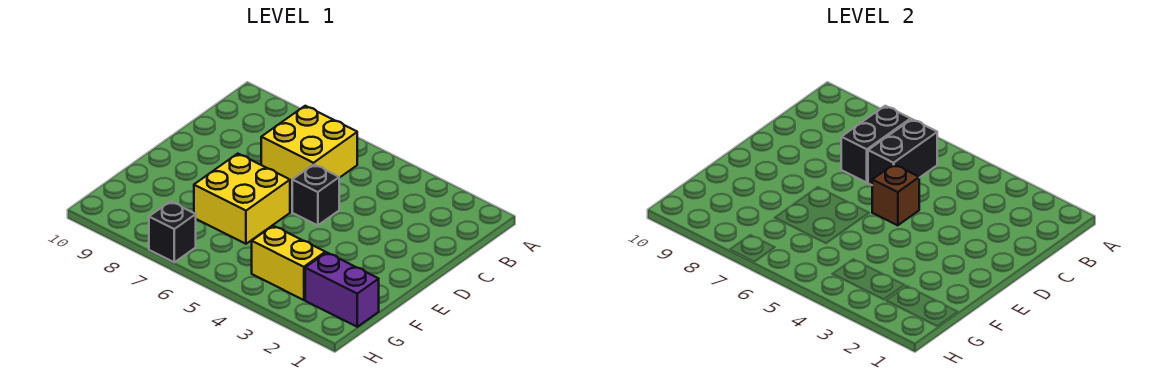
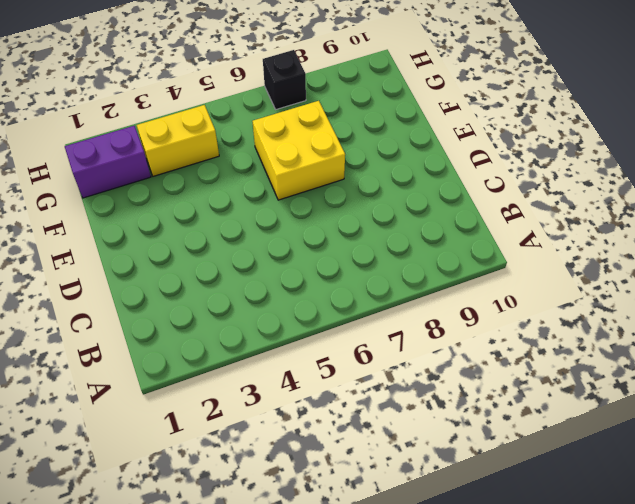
none -> yellow brick B6:C7 level 1
none -> black brick D5 level 1

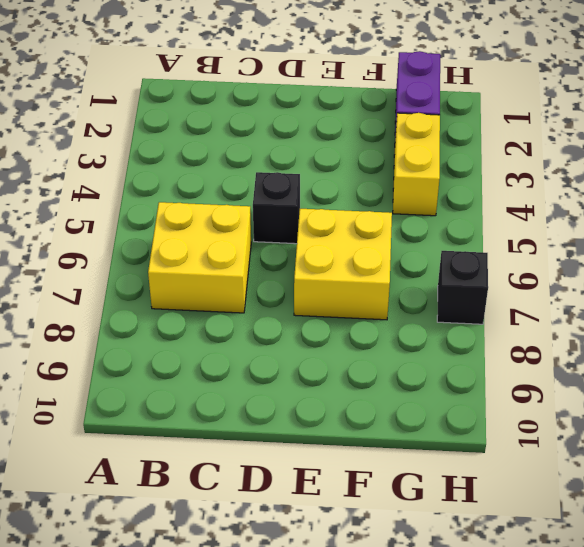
none -> black brick B6:C6 level 2
none -> black brick B7:C7 level 2

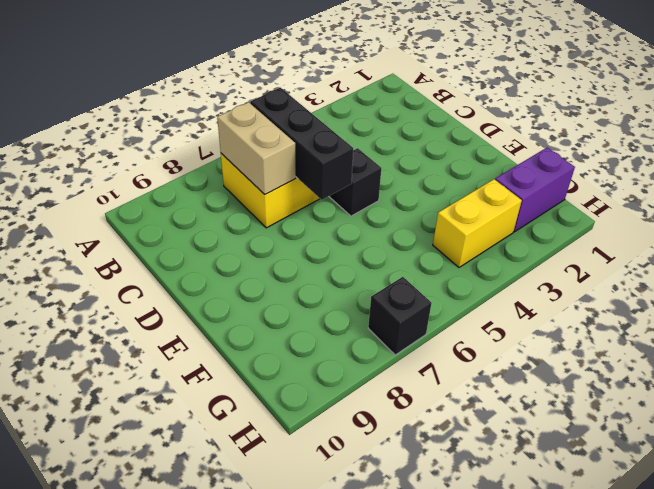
black brick B6:D6 level 2 -> black brick B6:C6 level 2
tan brick B7:C7 level 2 -> black brick B7:C7 level 2
none -> yellow brick E6:F7 level 1
none -> brown brick D5 level 2

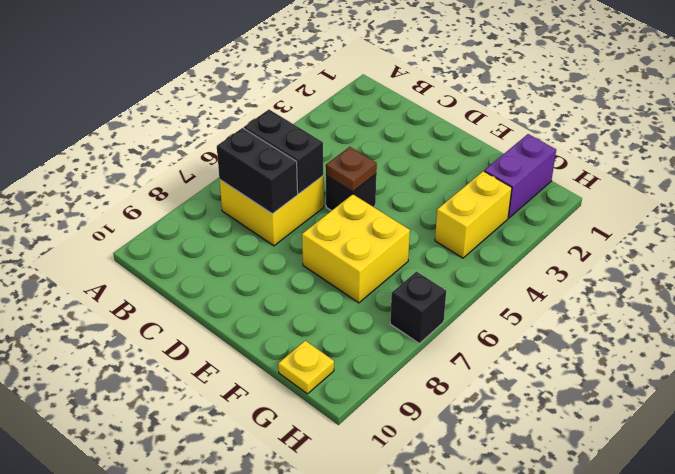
brown plate D5 level 2 -> brown brick D5 level 2
yellow plate G10 level 1 -> none

